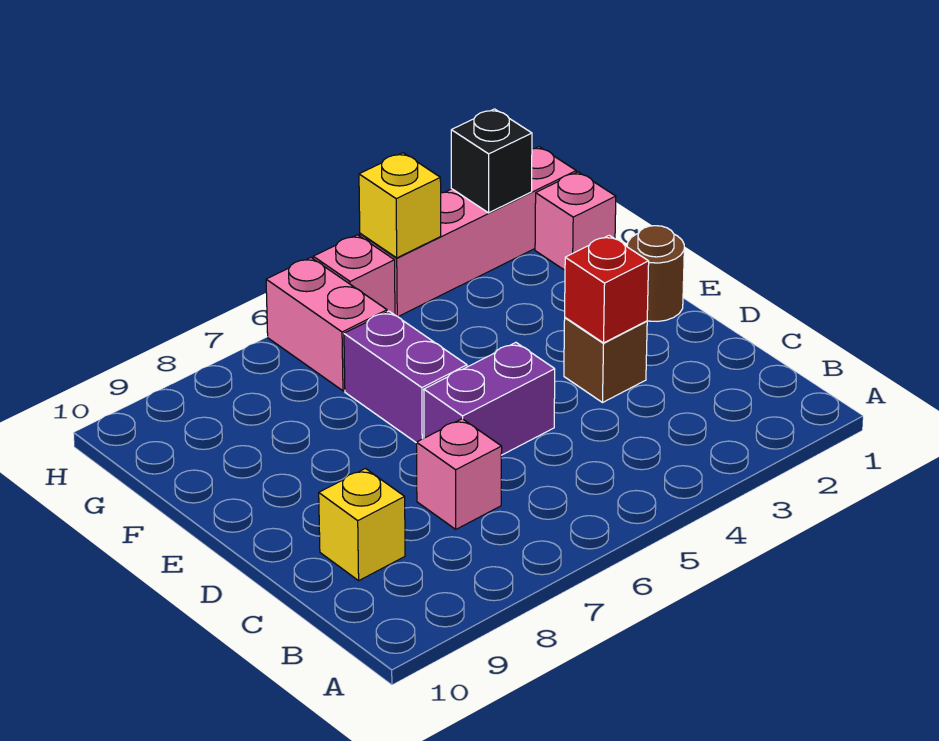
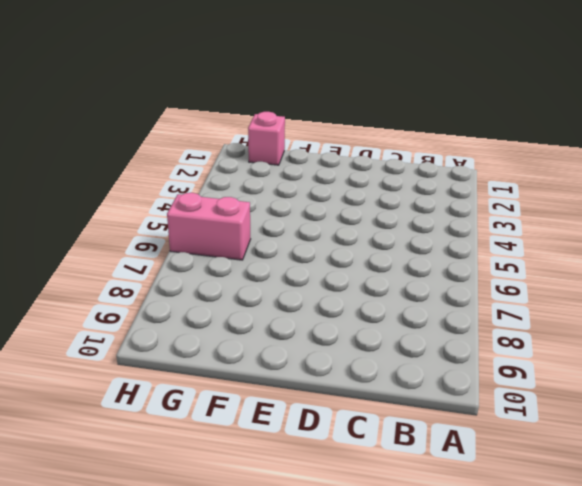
none -> pink brick C7 level 1
none -> yellow brick C9 level 1
none -> brown brick D3 level 1

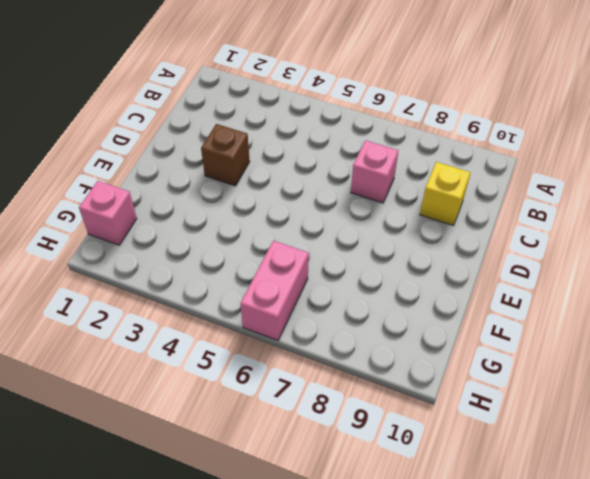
none -> purple brick D5:D6 level 1
none -> brown round brick E1 level 1
none -> purple brick E6:F6 level 1

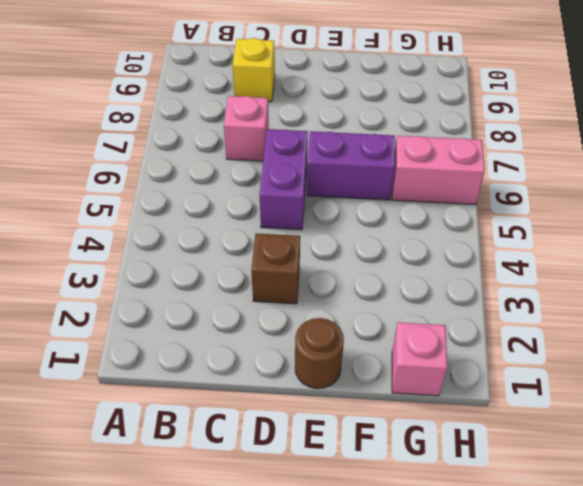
none -> pink brick H1:H4 level 1
none -> pink brick H5 level 1
none -> red brick D3 level 2

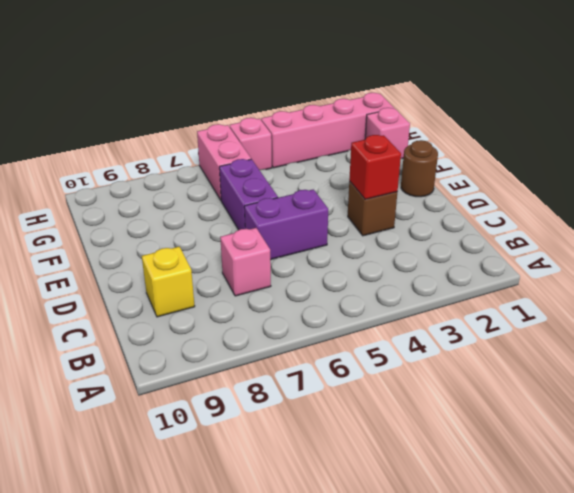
none -> black brick H2 level 2
none -> yellow brick H4 level 2

